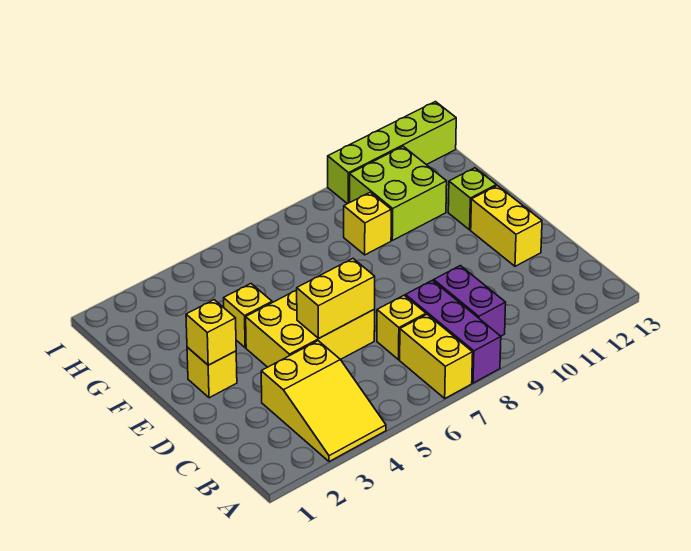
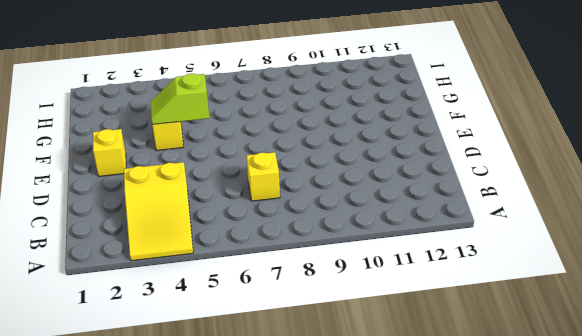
lime slope F4:F5 level 2 top 5 -> none
none -> yellow brick A7:B7 level 1
none -> purple brick A8:C8 level 1
none -> purple brick B9:C9 level 1

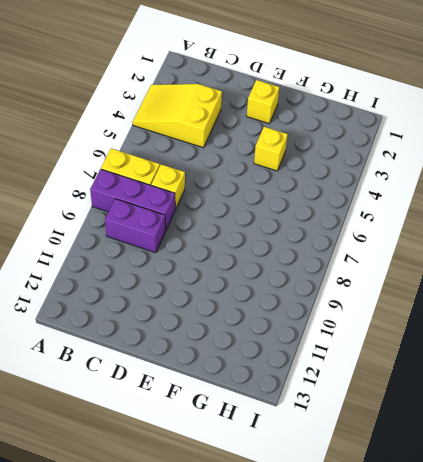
none -> yellow brick D4:E6 level 1
none -> yellow brick D12:E12 level 1
none -> lime brick F12 level 1

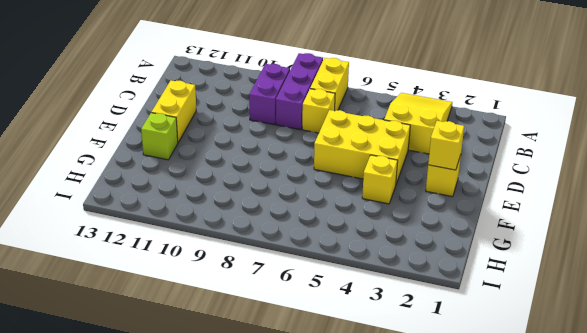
none -> yellow brick G9 level 1
none -> lime brick G10:H11 level 1
none -> lime brick I10:I13 level 1

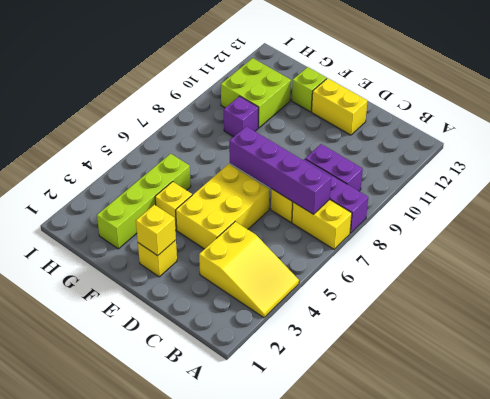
purple brick B7:E7 level 2 -> none
lime brick G2:G5 level 1 -> lime brick I10:I13 level 1
purple brick G9 level 1 -> yellow brick G9 level 1
none -> yellow brick D5:D6 level 2

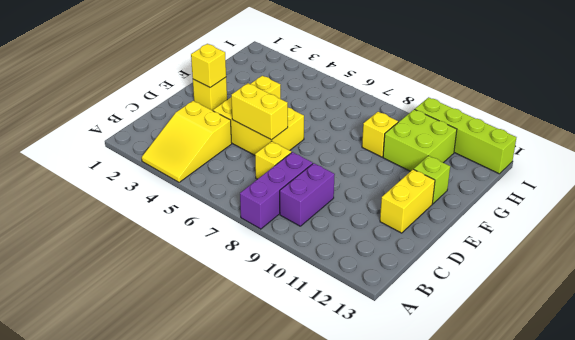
none -> yellow brick A7:B7 level 1

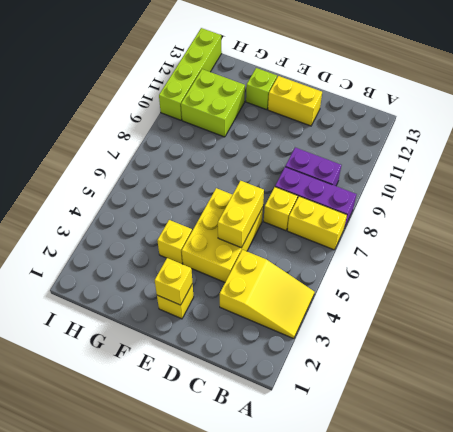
none -> yellow brick G9 level 1

